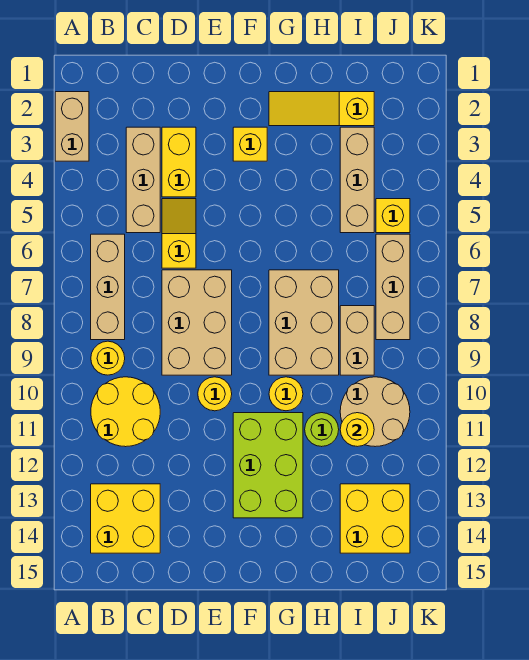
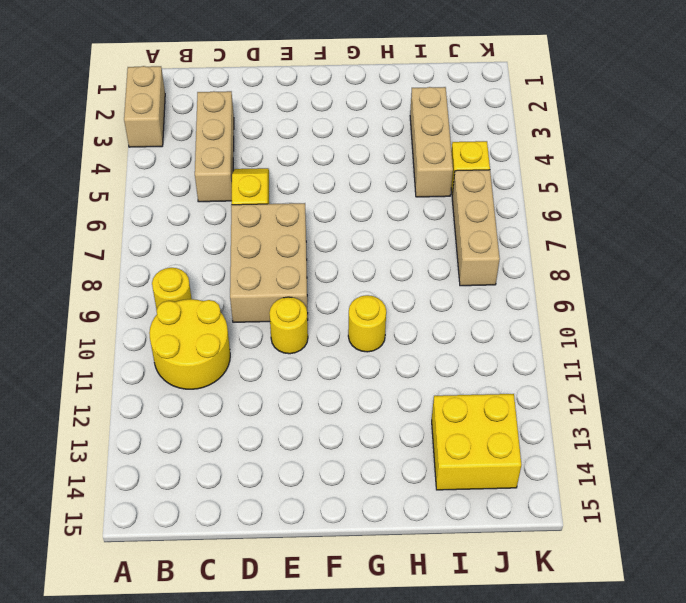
none -> tan brick B6:B8 level 1
none -> yellow brick B13:C14 level 1
none -> yellow brick D3:D4 level 1

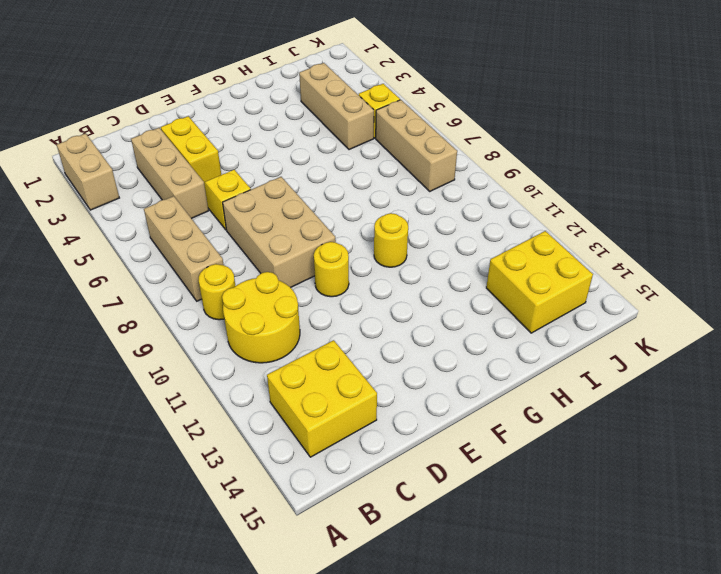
none -> yellow brick F3 level 1
none -> lime brick F11:G13 level 1
none -> yellow slope G2:I2 level 1 top I

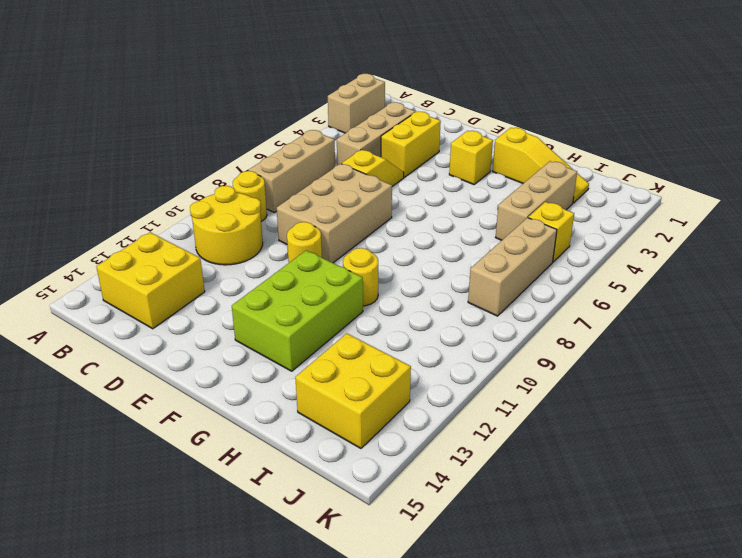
yellow slope G2:I2 level 1 top G -> yellow slope G2:I2 level 1 top I
none -> tan brick G7:H9 level 1
none -> lime round brick H11 level 1
none -> tan brick I8:I9 level 1

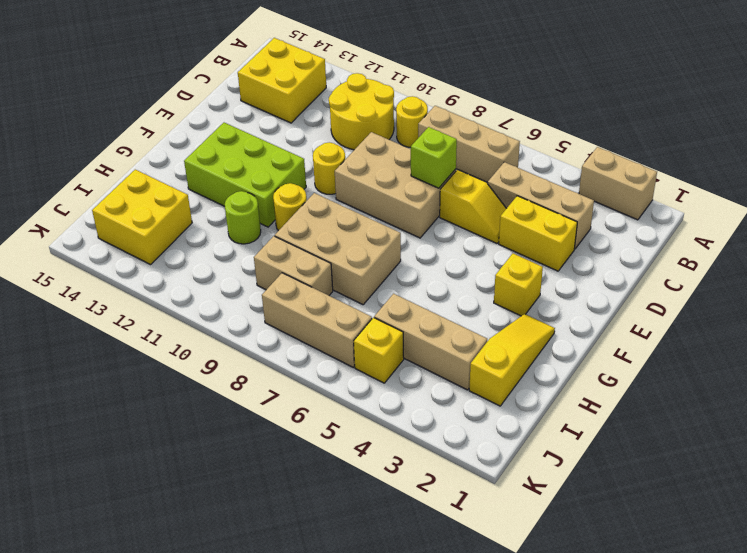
lime brick D7 level 2 -> none
none -> tan round brick I10:J11 level 1
none -> yellow round brick I11 level 2

